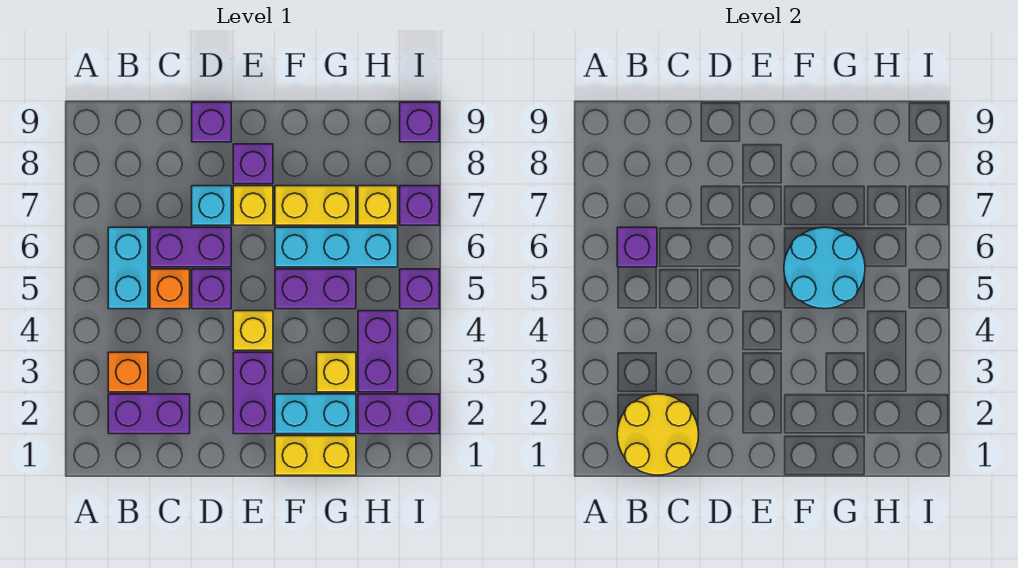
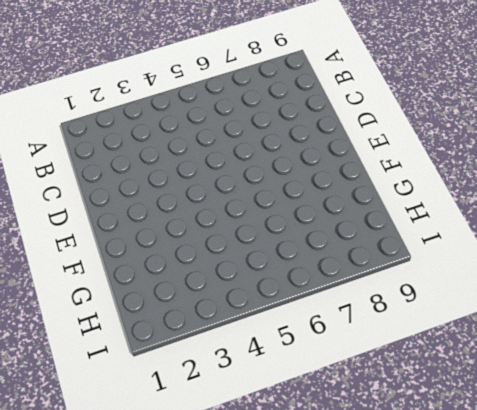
none -> purple brick B2:C2 level 1
none -> orange brick B3 level 1
none -> cyan brick B5:B6 level 1

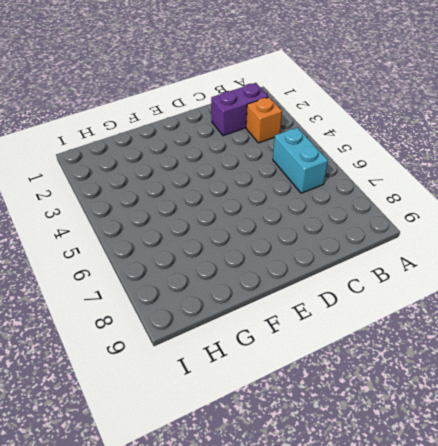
none -> orange brick C5 level 1
none -> purple brick C6:D6 level 1
none -> purple brick D5 level 1

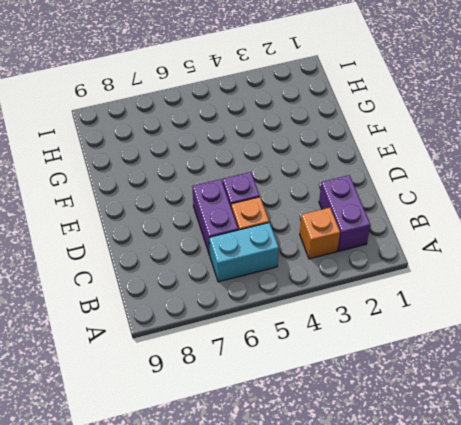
none -> cyan brick D7 level 1
none -> purple brick D9 level 1
none -> purple brick E2:E3 level 1

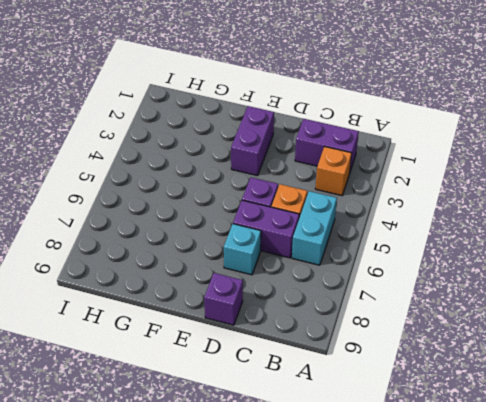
none -> yellow brick E4 level 1
none -> yellow brick E7 level 1
none -> purple brick E8 level 1

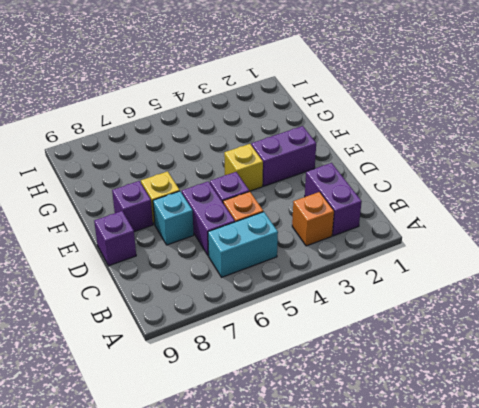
none -> yellow brick F1:G1 level 1
none -> cyan brick F2:G2 level 1
none -> purple brick F5:G5 level 1

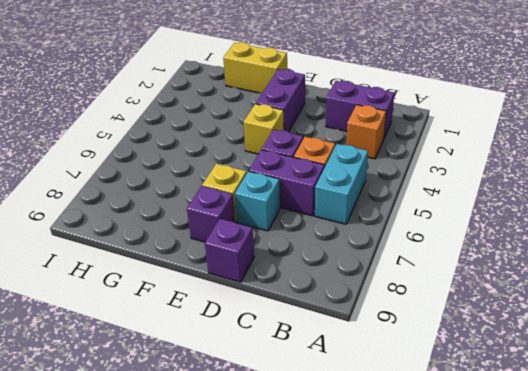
none -> cyan brick F2:G2 level 1
none -> purple brick F5:G5 level 1
none -> cyan brick F6:H6 level 1

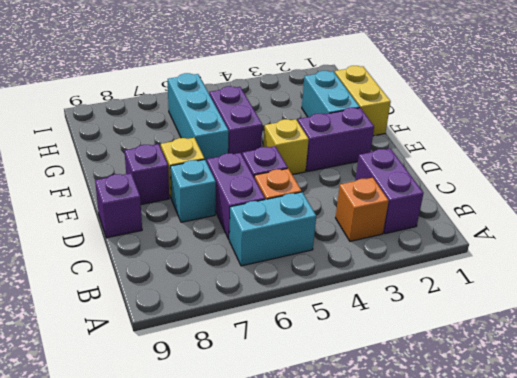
none -> yellow brick F7:G7 level 1
none -> yellow brick G3 level 1
none -> purple brick H2:I2 level 1

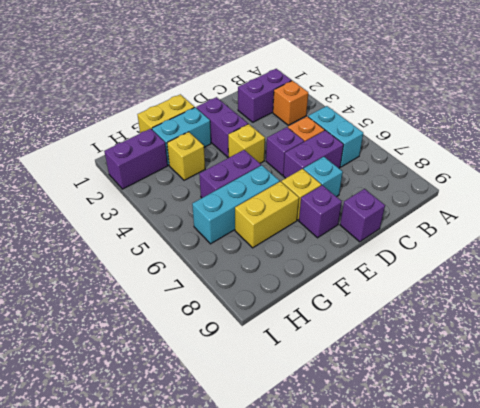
none -> purple brick H3:H4 level 1
none -> yellow brick H7 level 1
none -> purple brick I5 level 1

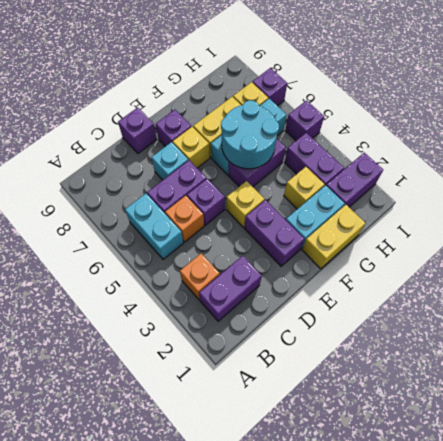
none -> purple brick I9 level 1
none -> yellow round brick B1:C2 level 2
none -> purple brick B6 level 2

